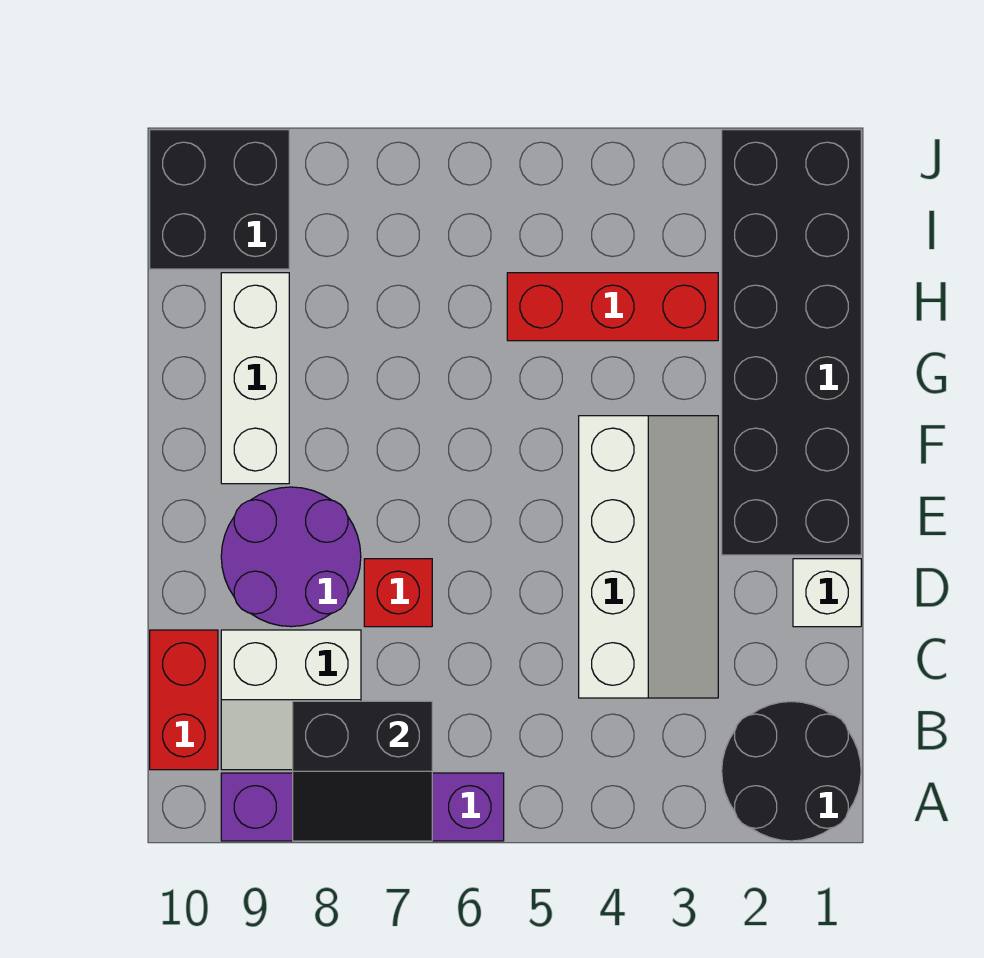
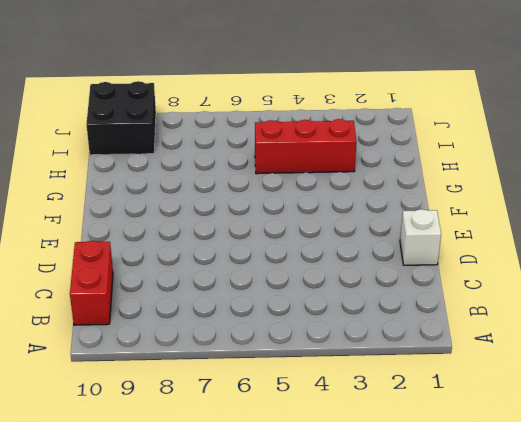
none -> black round brick A1:B2 level 1
none -> purple brick A6:A9 level 1
none -> white slope B8:C9 level 1 top C

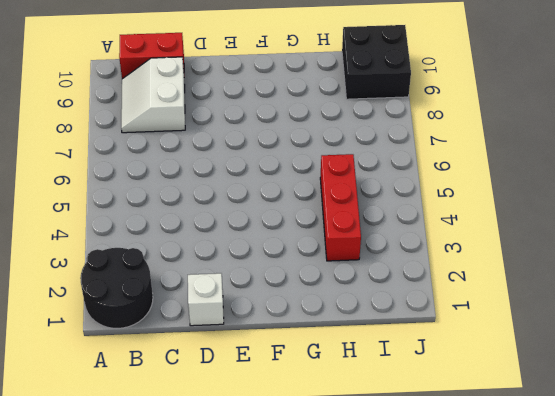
none -> purple brick A6:A9 level 1
none -> white slope C3:F4 level 1 top 4
none -> red brick D7 level 1

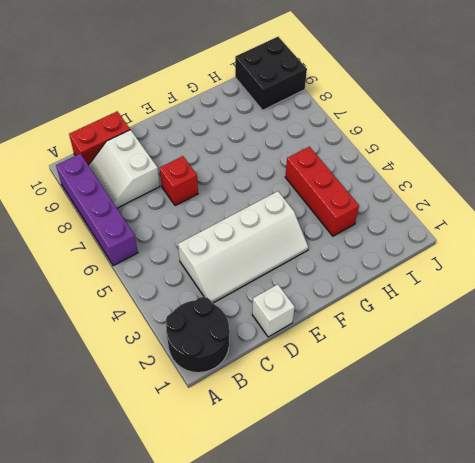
none -> purple round brick D8:E9 level 1
none -> black brick E1:J2 level 1
none -> white brick F9:H9 level 1

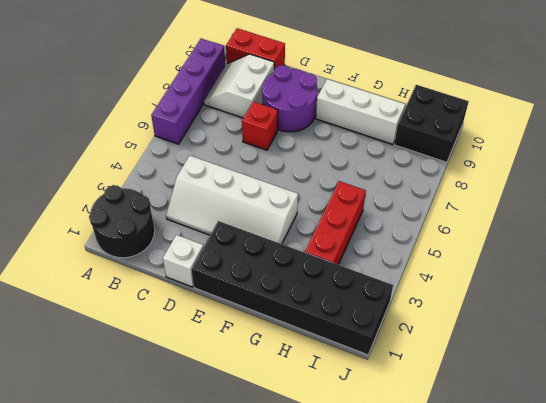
none -> black slope A7:B8 level 2 top B

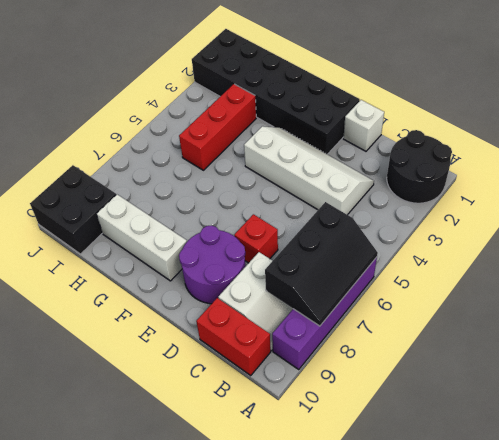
black slope A6:B8 level 2 top B -> black slope A7:B8 level 2 top B

